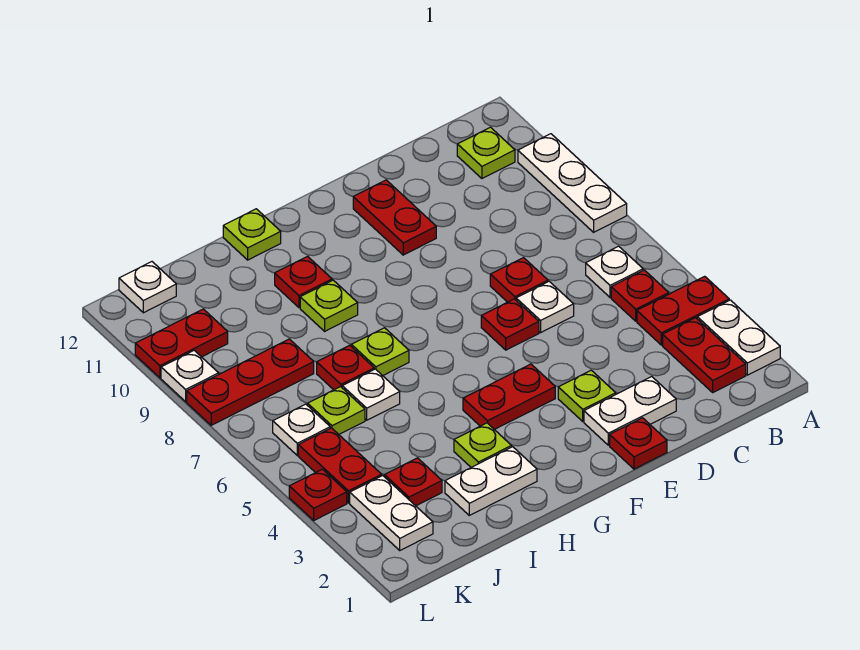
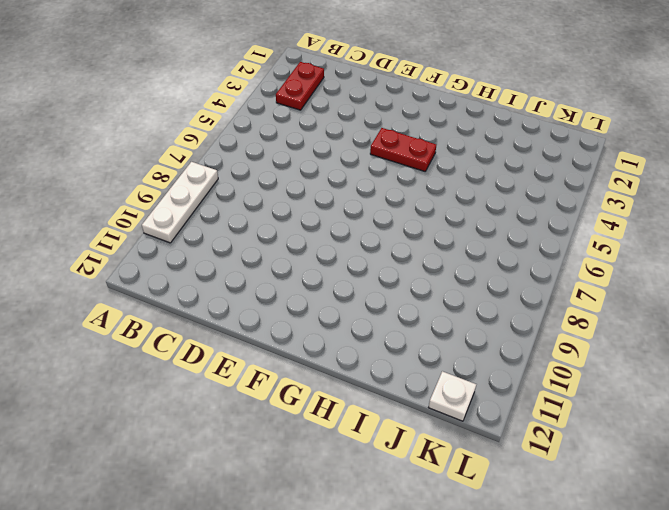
none -> white plate A2:A3 level 1
none -> red plate A4:B4 level 1
none -> red plate B5 level 1
none -> white plate B6 level 1

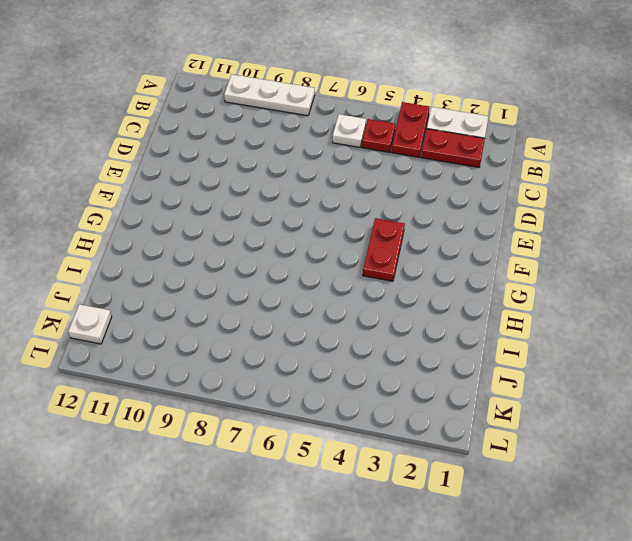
none -> lime plate B11 level 1
none -> white plate D2:E2 level 1
none -> white plate D6 level 1
none -> red plate D7 level 1

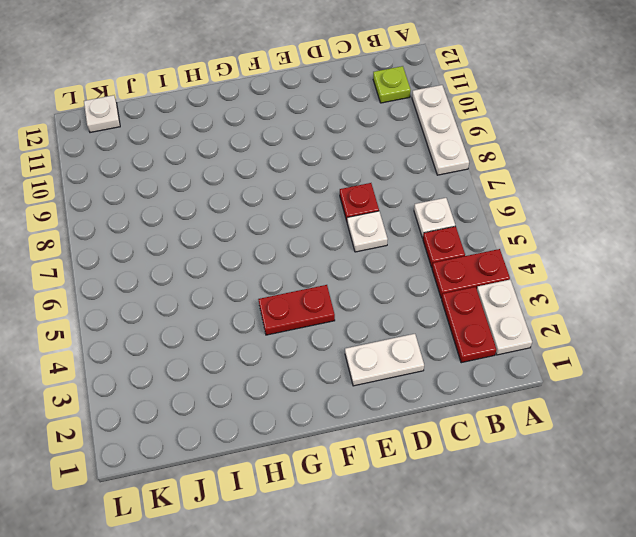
none -> red plate E1 level 1
none -> lime plate E3 level 1
none -> red plate E6 level 1
none -> red plate E10:E11 level 1

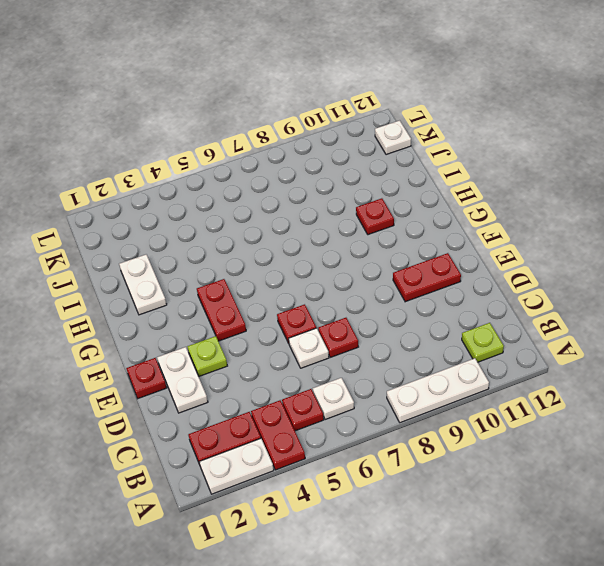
none -> lime plate H3 level 1
none -> lime plate H7 level 1
none -> lime plate H9 level 1
none -> lime plate H12 level 1

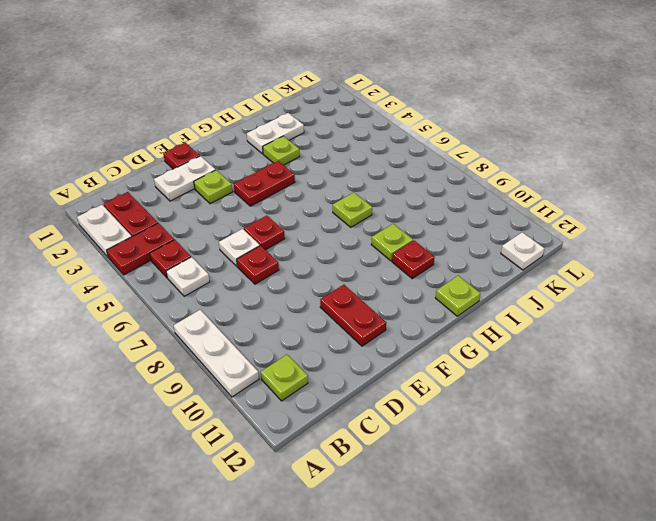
none -> white plate I6 level 1
none -> red plate I7 level 1
none -> red plate J3 level 1
none -> lime plate J6 level 1

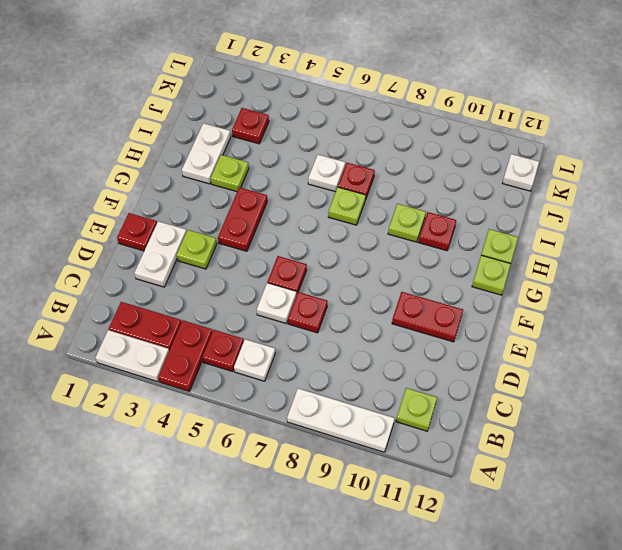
lime plate G12 level 1 -> lime plate J6 level 1
none -> red plate J8:L8 level 1
none -> white plate K2:K3 level 1
none -> red plate K4:K5 level 1
none -> white plate K6 level 1

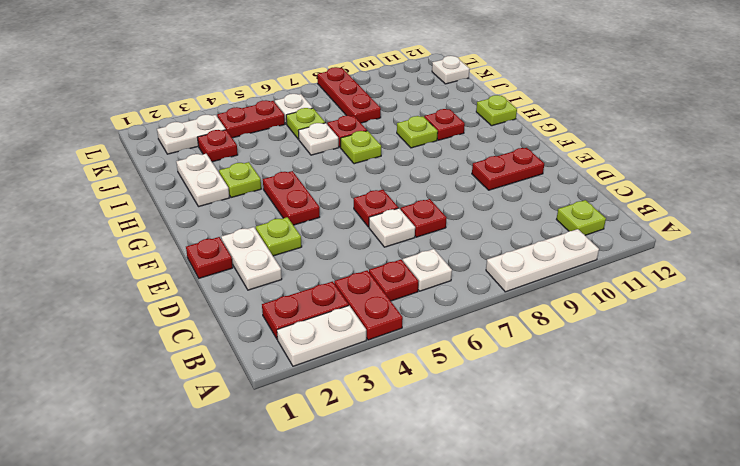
none -> red plate K10:L10 level 1
none -> red plate L4 level 1
none -> white plate L9 level 1

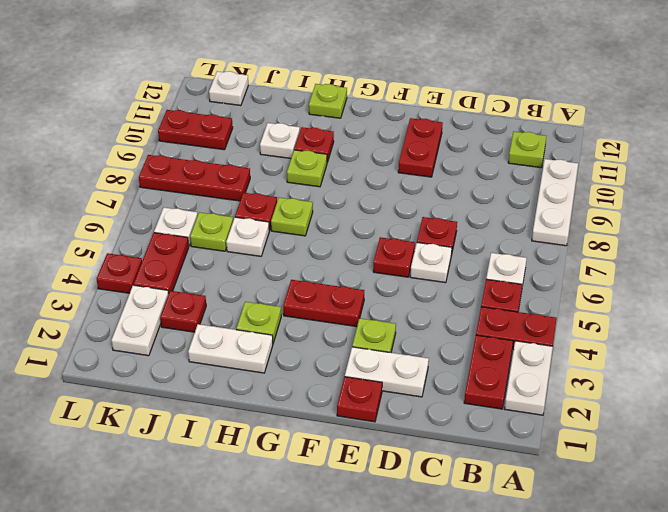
white plate I10 level 1 -> white plate L9 level 1

